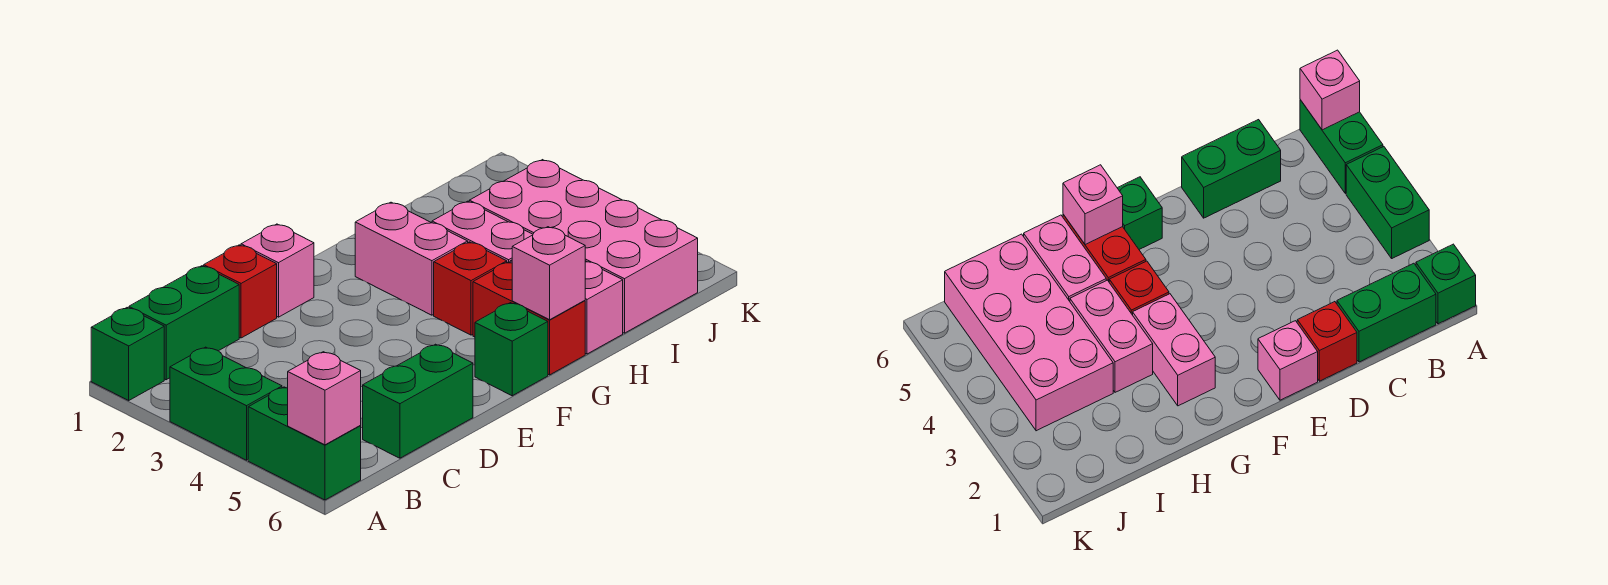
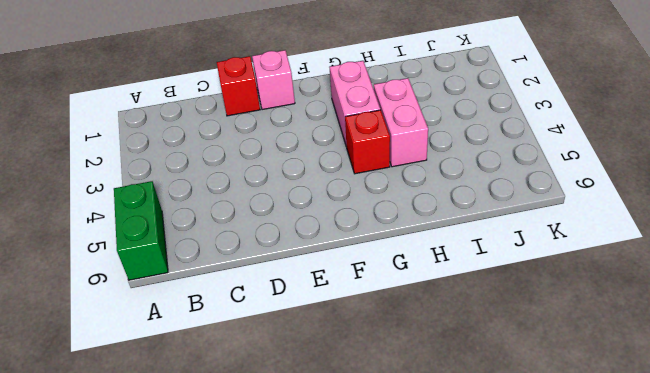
none -> green brick A1 level 1
none -> green brick A3:A4 level 1
none -> green brick B1:C1 level 1

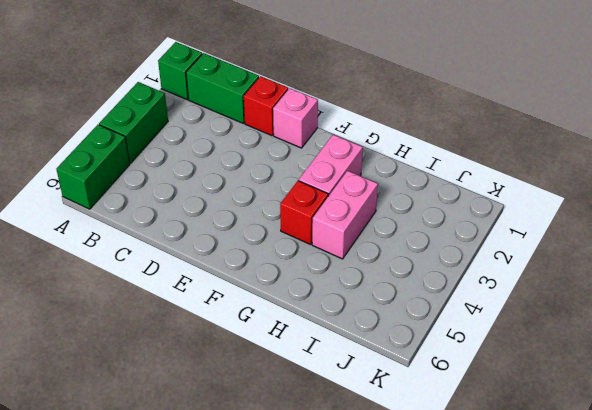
none -> green brick C6:D6 level 1
none -> green brick F6 level 1
none -> red brick G5:G6 level 1

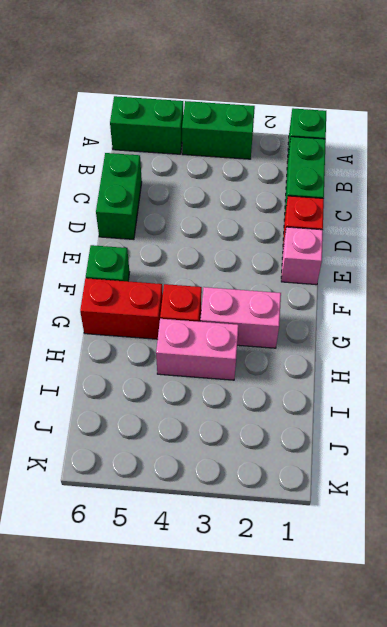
none -> pink brick H5:H6 level 1
none -> pink brick I3:J6 level 1
none -> pink brick A6 level 2

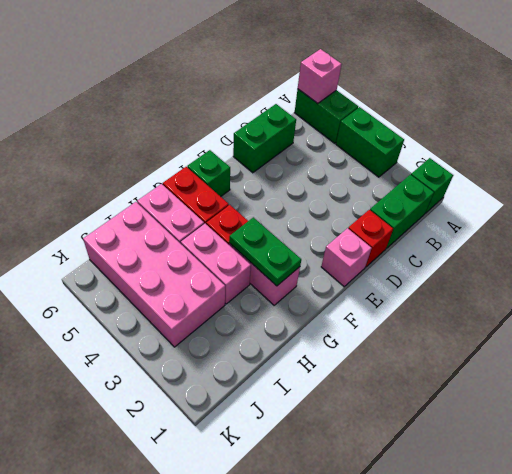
green plate G2:G3 level 2 -> none
none -> pink brick G6 level 2

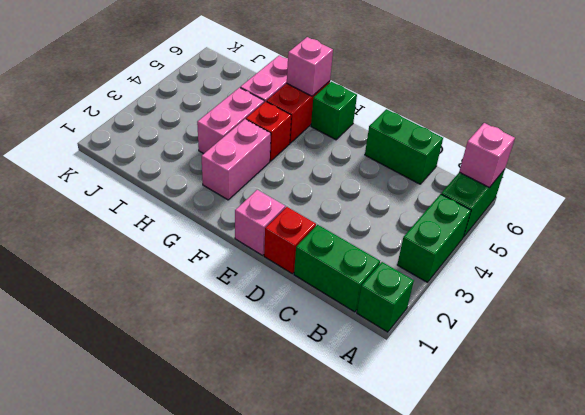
none -> pink brick I3:J6 level 1

